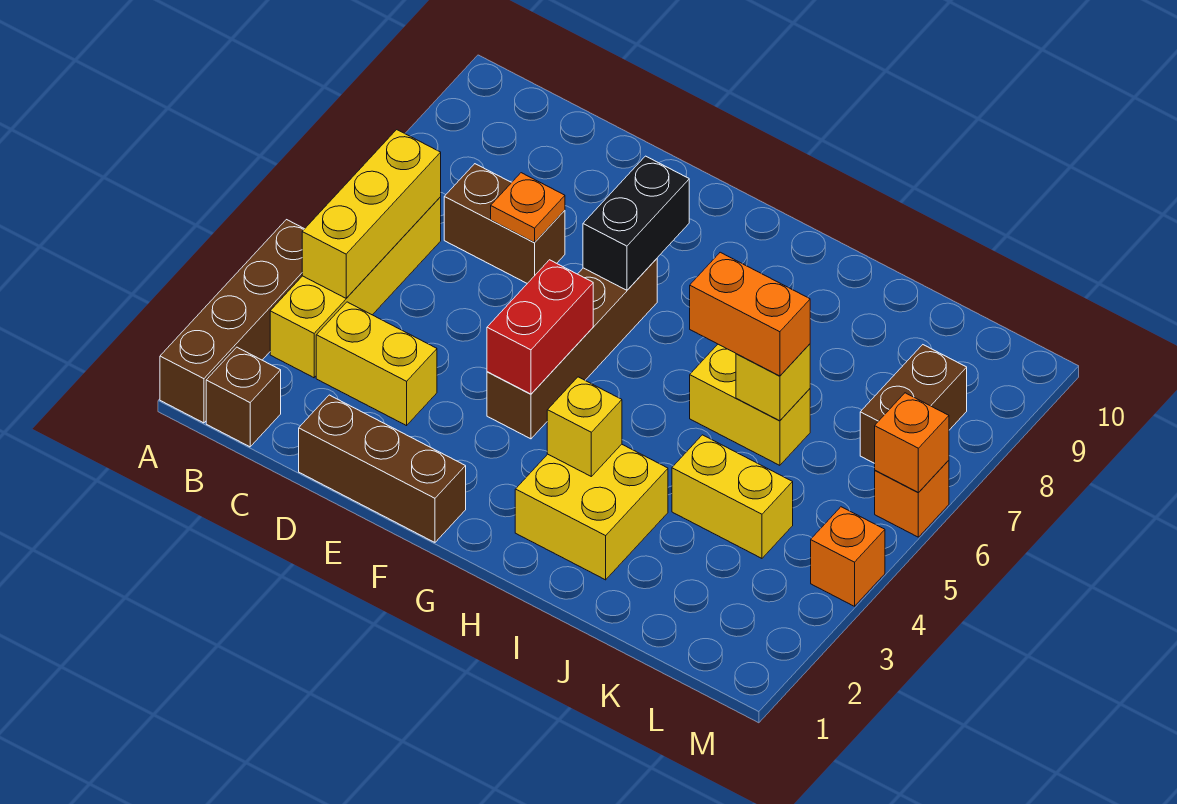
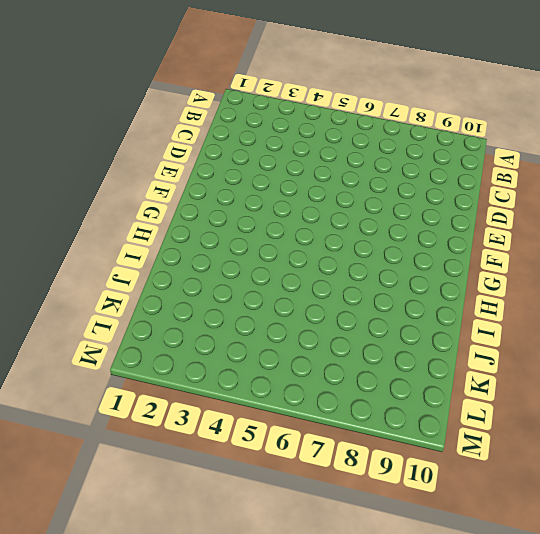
none -> brown brick A1:A4 level 1
none -> brown brick B1 level 1
none -> yellow brick B3:B6 level 1

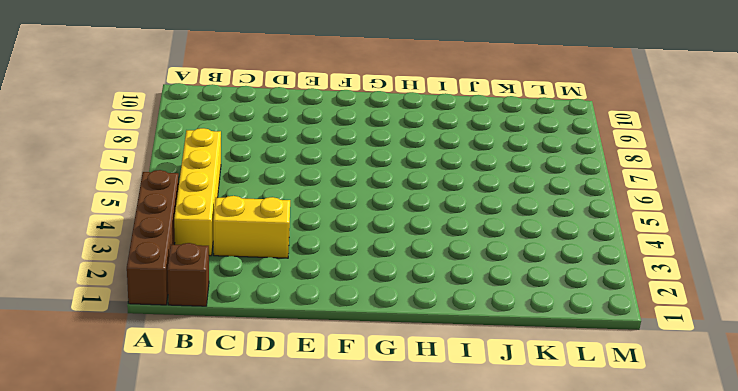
none -> brown brick C7:D7 level 1
none -> brown brick D1:F1 level 1
none -> brown brick F4:F7 level 1

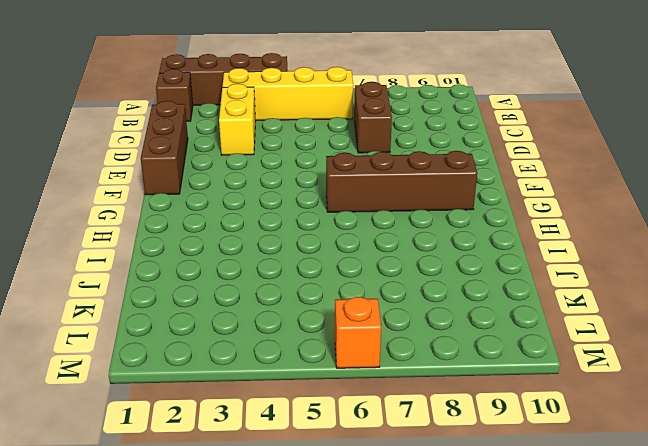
brown brick G6:G9 level 1 -> brown brick F4:F7 level 1
none -> yellow brick H2:I3 level 1
none -> yellow brick I6:J6 level 1
none -> yellow brick J4:K4 level 1

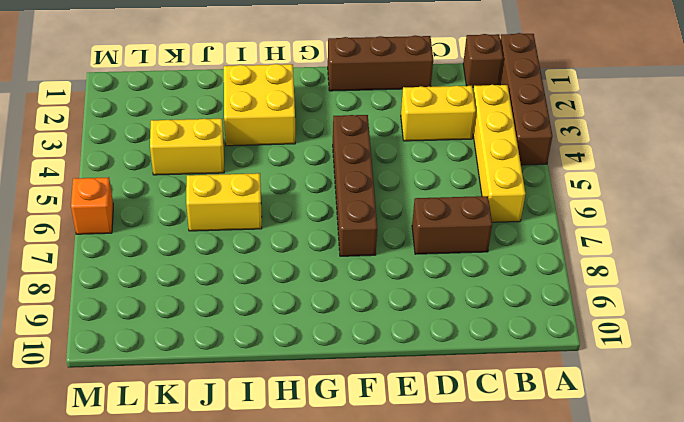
none -> brown brick L7:L8 level 1
none -> orange brick M4 level 1
none -> yellow brick B4:B6 level 2

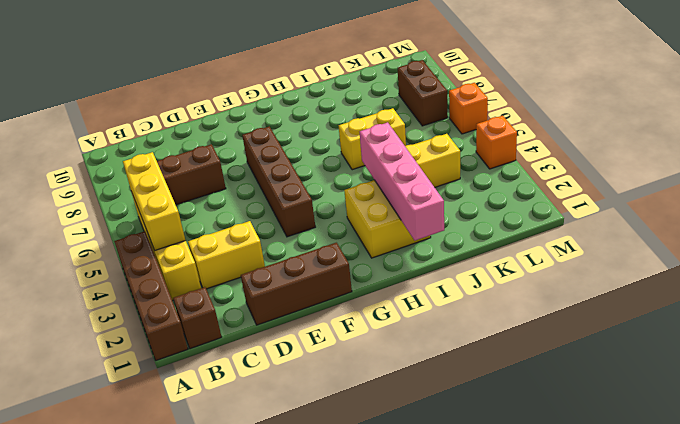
pink brick I1:I4 level 2 -> none
none -> orange plate D7 level 2
none -> red brick F4:F5 level 2
none -> black brick F7:F8 level 2

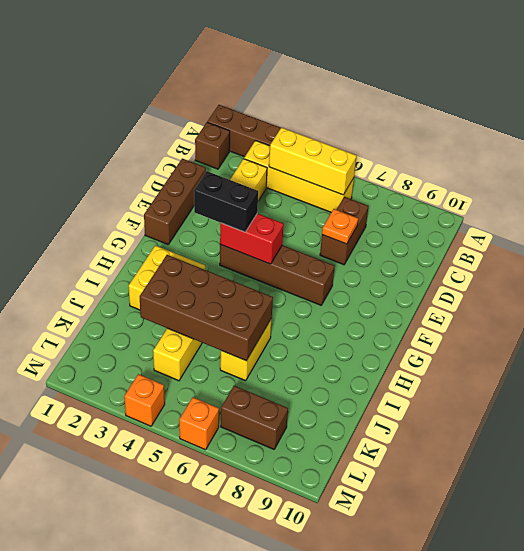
black brick F3:F4 level 3 -> black brick F7:F8 level 2
brown brick I3:J6 level 2 -> yellow brick J6 level 2
none -> yellow brick H3 level 2
none -> orange brick M6 level 2
none -> orange brick I6:J6 level 3

